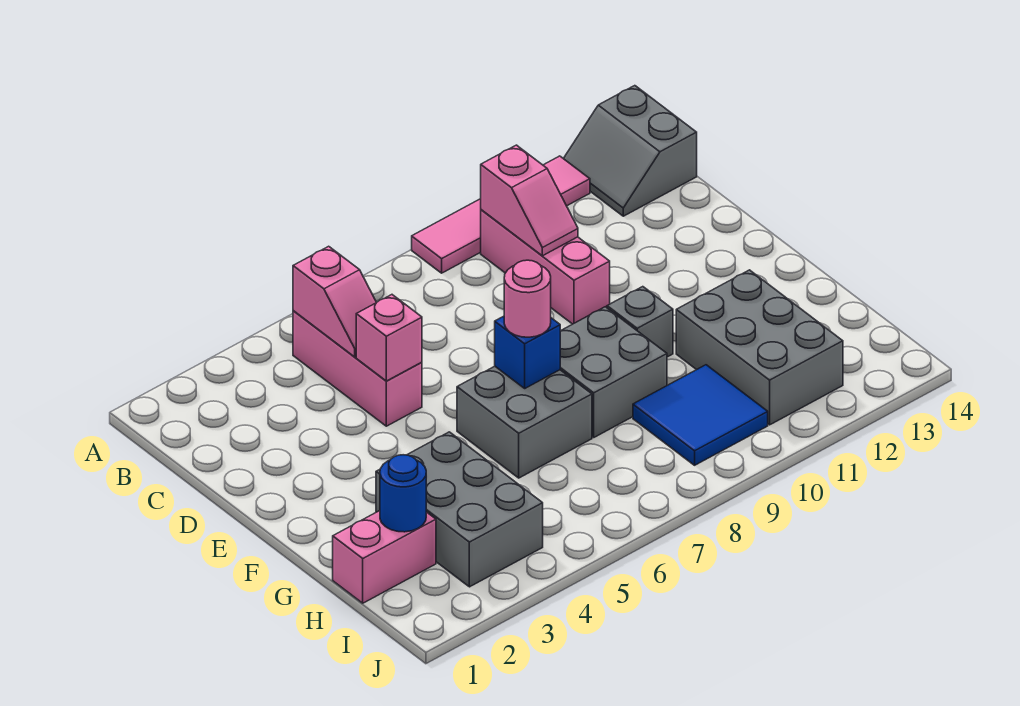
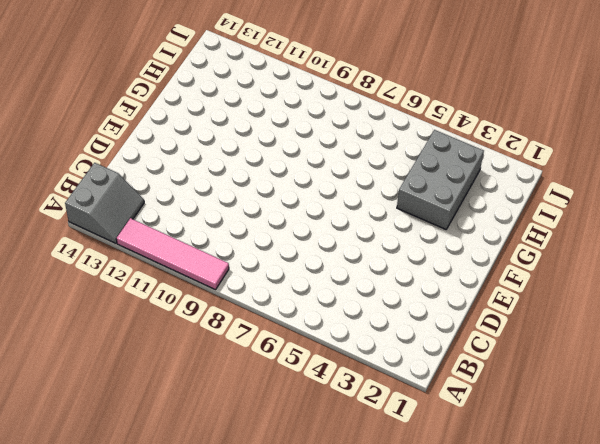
none -> pink brick B5:D5 level 1
none -> pink brick B10:D10 level 1
none -> grey brick F6:G7 level 1

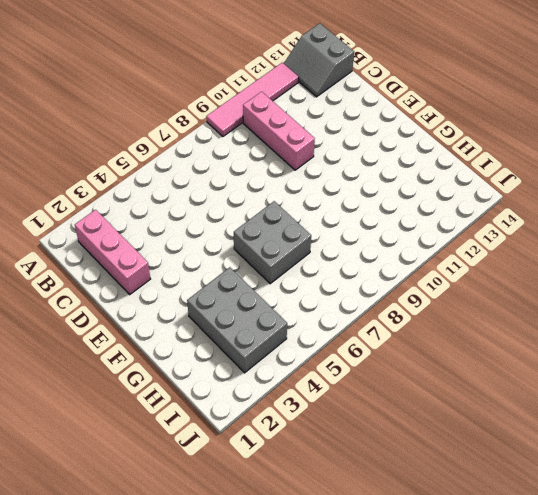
pink brick B2:D2 level 1 -> pink brick B5:D5 level 1
none -> grey brick F8:G9 level 1
none -> grey brick F10 level 1
none -> grey brick G11:I12 level 1

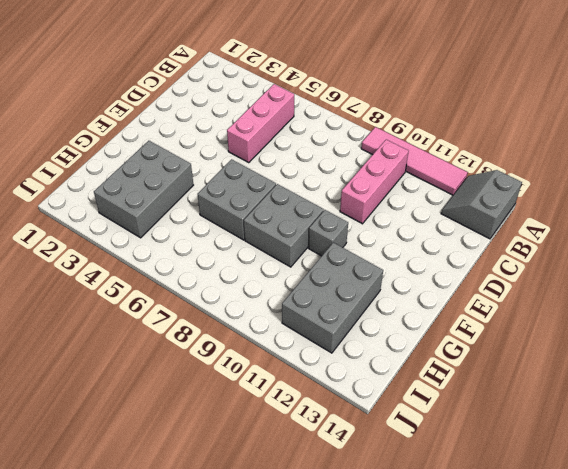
none -> pink brick H1:H2 level 1
none -> blue tile H9:I10 level 1
none -> pink slope B5:C5 level 2 top B

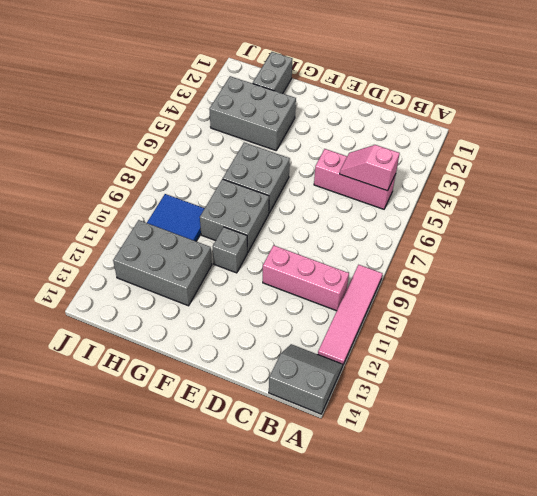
grey brick H1:H2 level 1 -> pink brick H1:H2 level 1
none -> pink slope B10:C10 level 2 top B
none -> pink brick D5 level 2
none -> blue brick F7 level 2

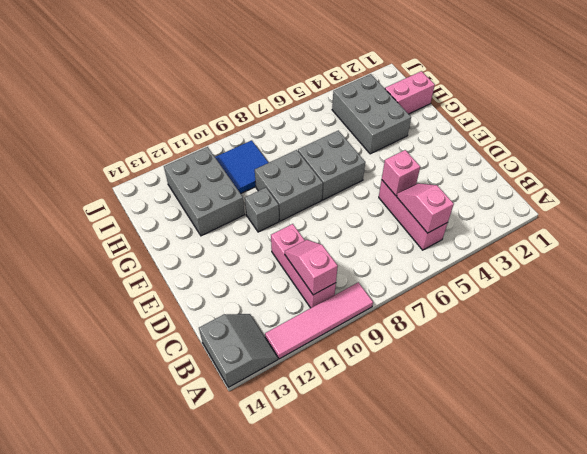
none -> blue brick F7 level 2
none -> blue round brick H2 level 2
none -> pink round brick F7 level 3

